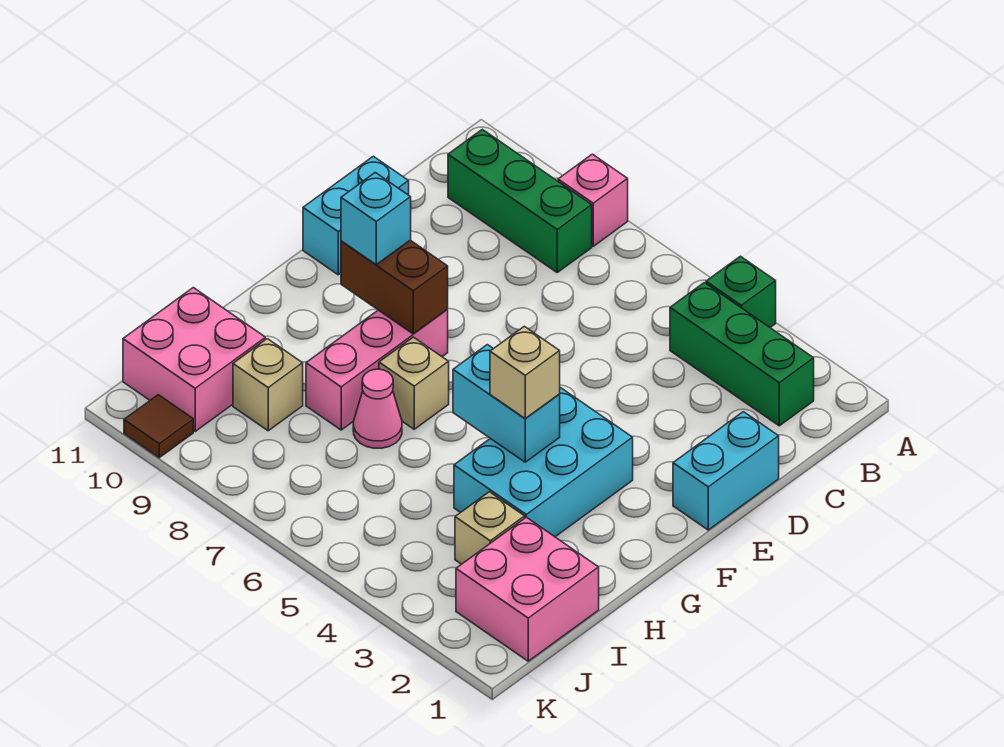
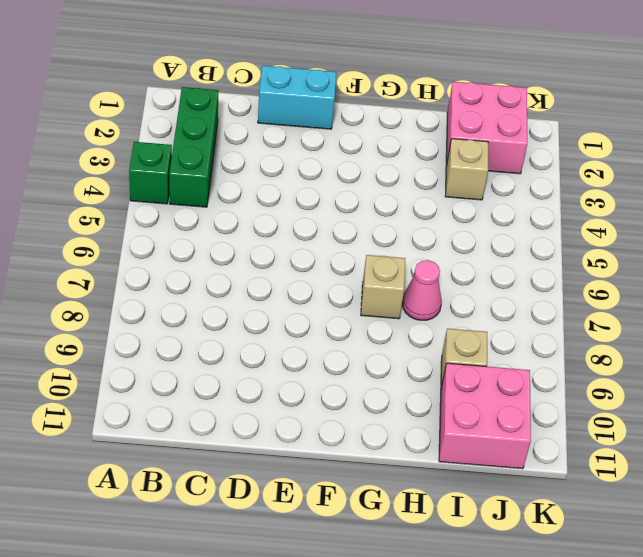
none -> pink brick A8 level 1
none -> green brick B8:B10 level 1
none -> cyan brick D11:E11 level 1

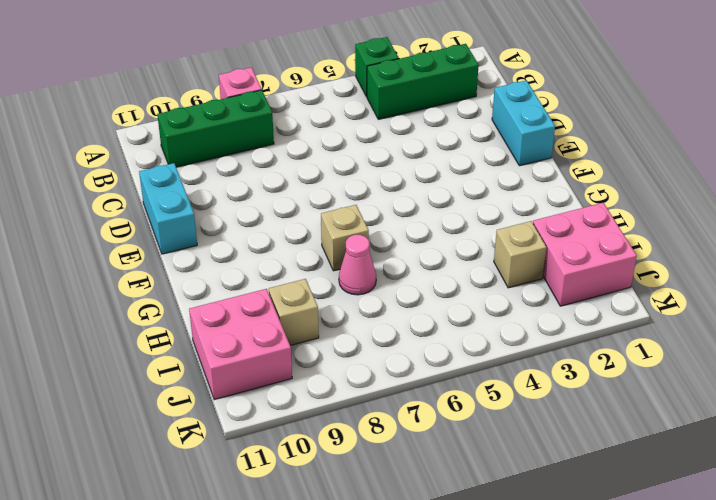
none -> cyan brick F3:H4 level 1
none -> pink brick F8:H8 level 1
none -> brown tile K10 level 1

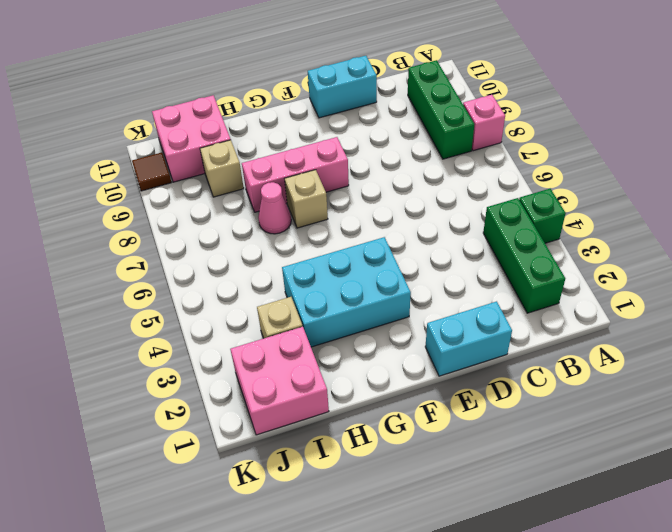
none -> brown brick F8:F9 level 2
none -> cyan brick G4:G5 level 2
none -> cyan brick F9 level 3

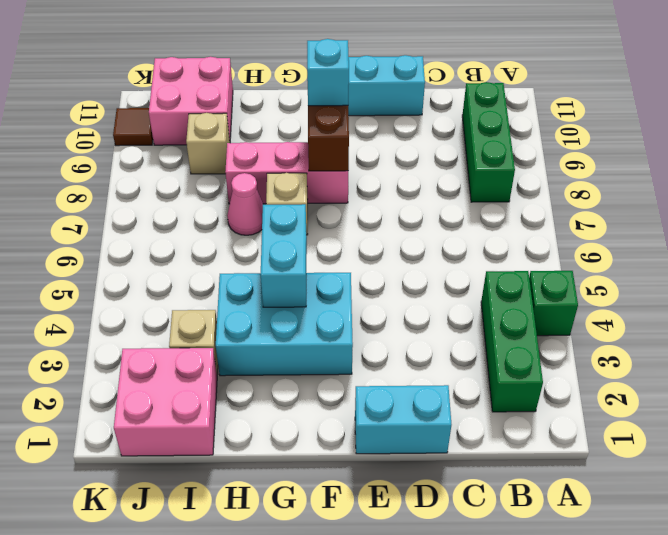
none -> pink brick A8 level 1
none -> tan brick G4 level 3

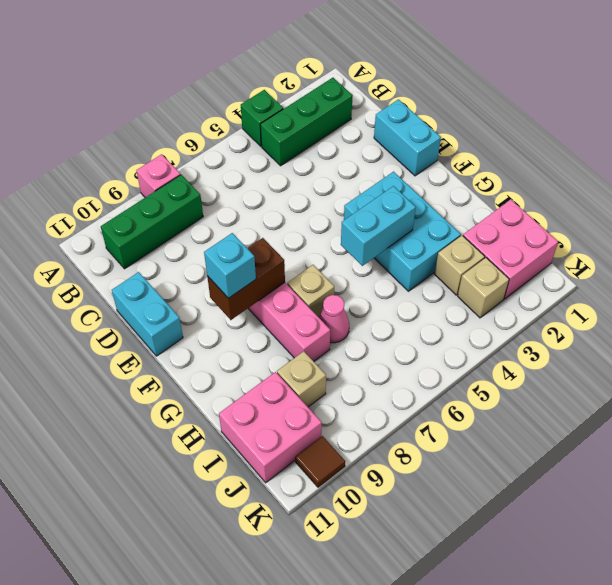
tan brick J3 level 1 -> tan brick G4 level 3

